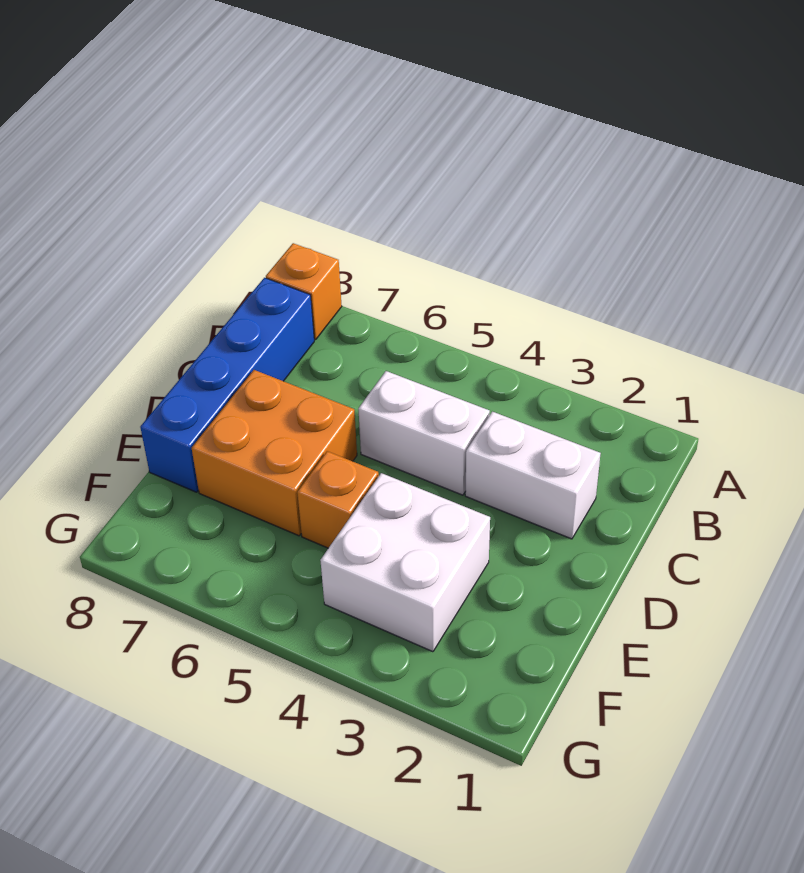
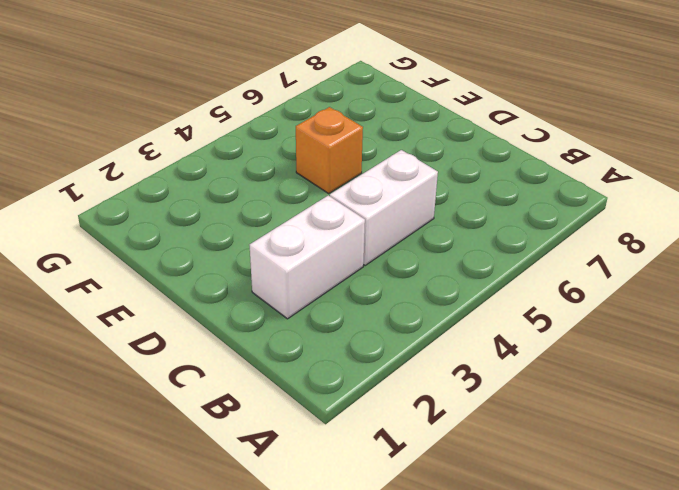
none -> orange brick A8 level 1
none -> blue brick B8:E8 level 1

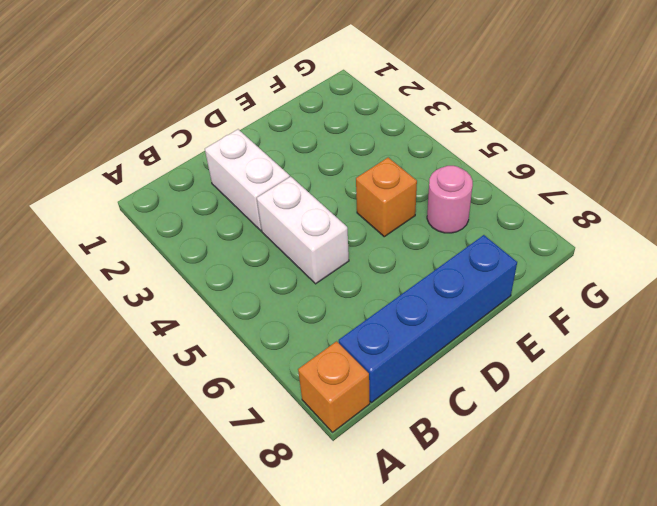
pink round brick F6 level 1 -> none
none -> orange brick D6:E7 level 1
none -> white brick E3:F4 level 1

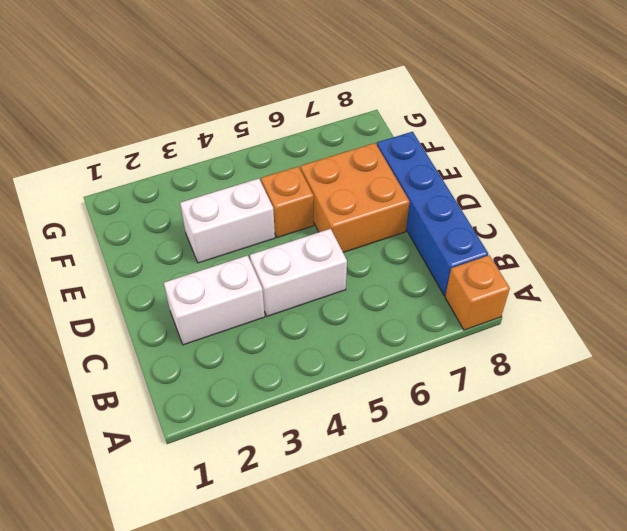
white brick E3:E4 level 1 -> white brick E3:F4 level 1

